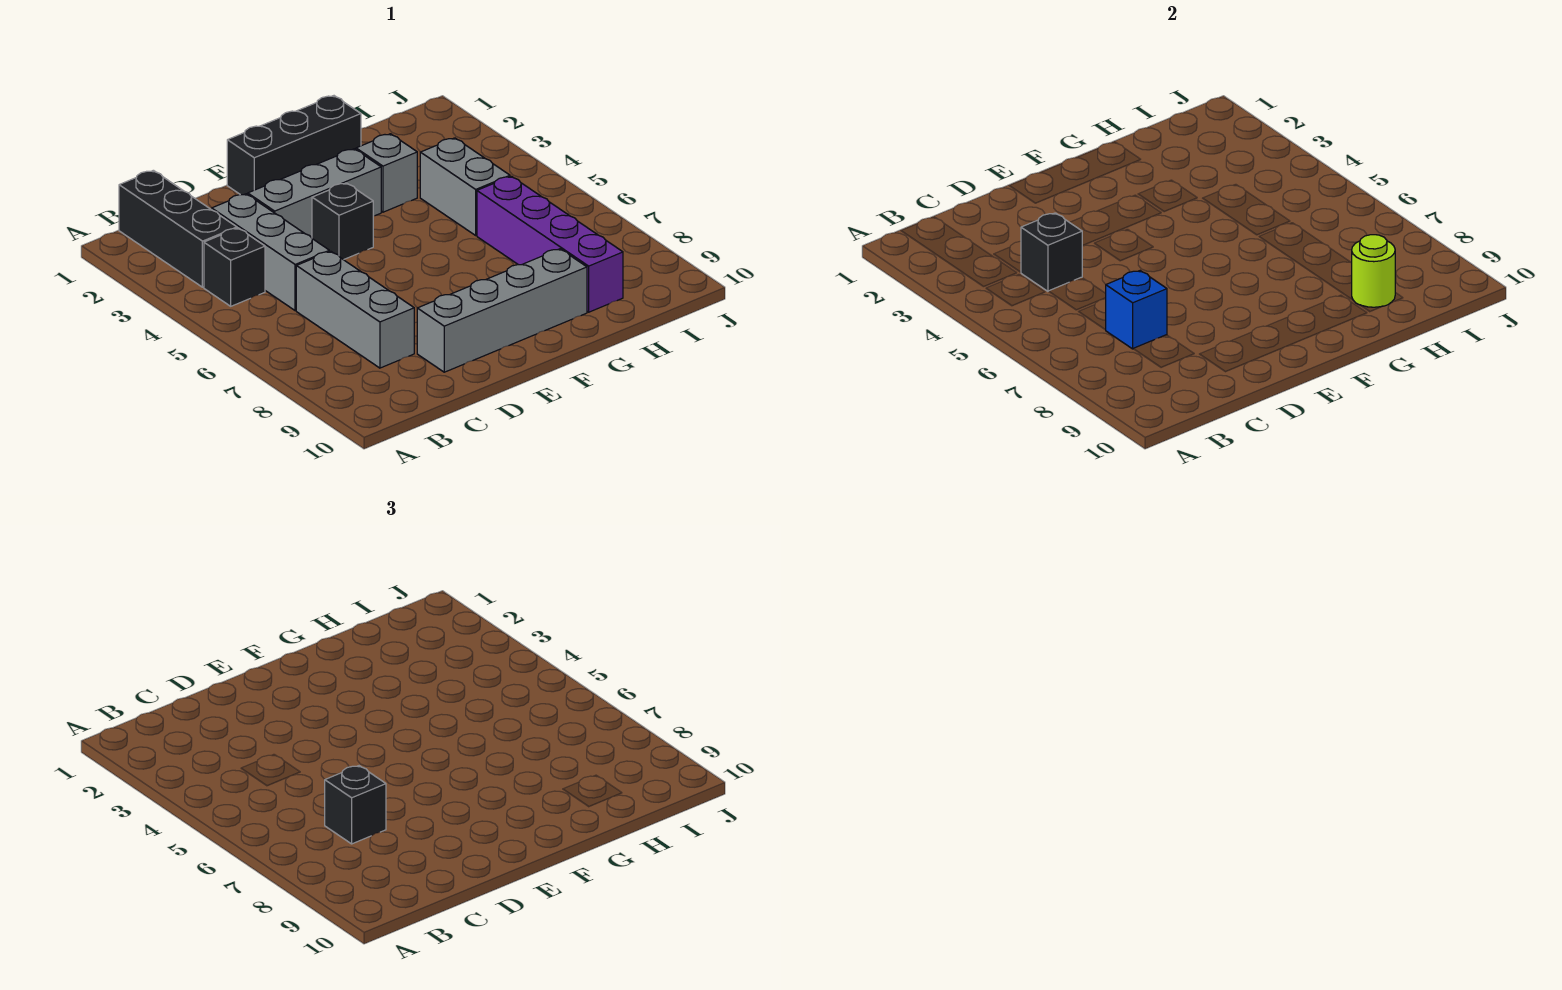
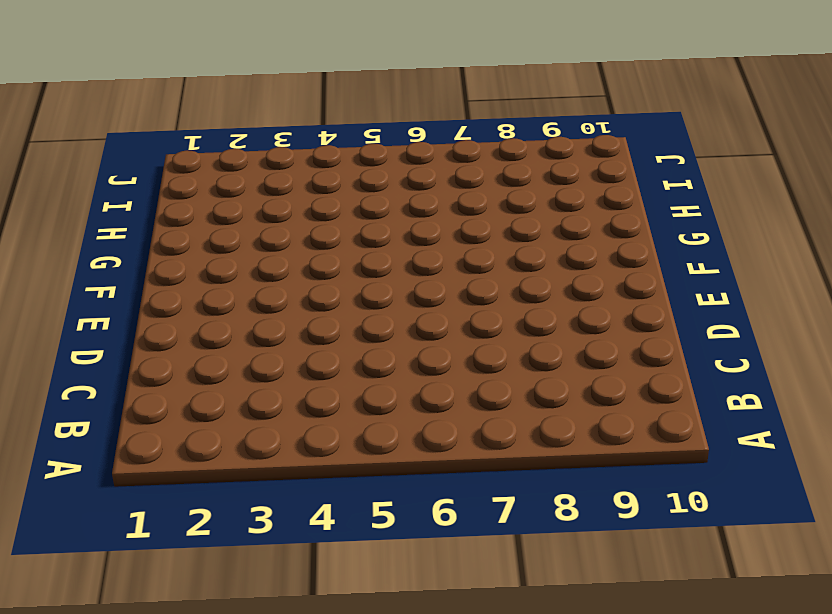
none -> black brick B1:B3 level 1
none -> black brick B4 level 1
none -> grey brick C3:C5 level 1

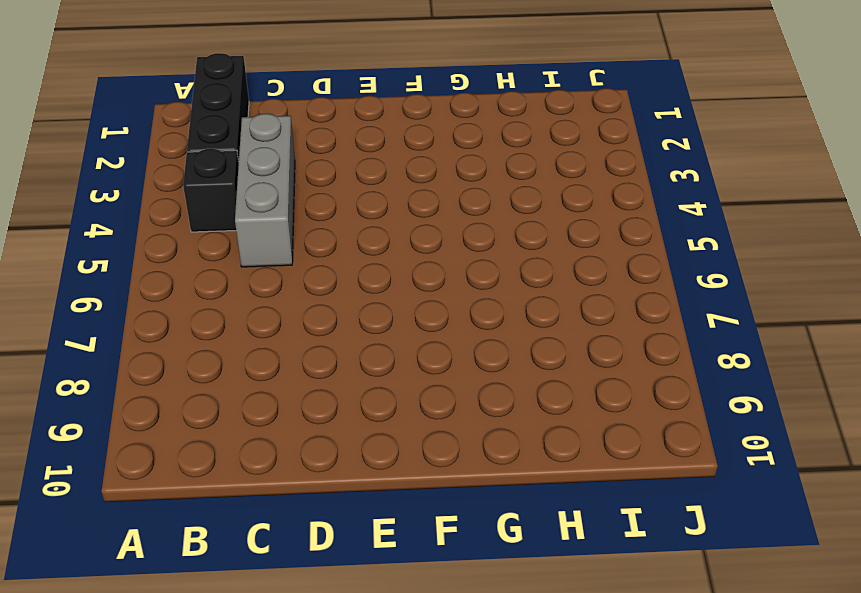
none -> grey brick C6:C8 level 1
none -> grey brick D3:F3 level 1
none -> grey brick D9:G9 level 1

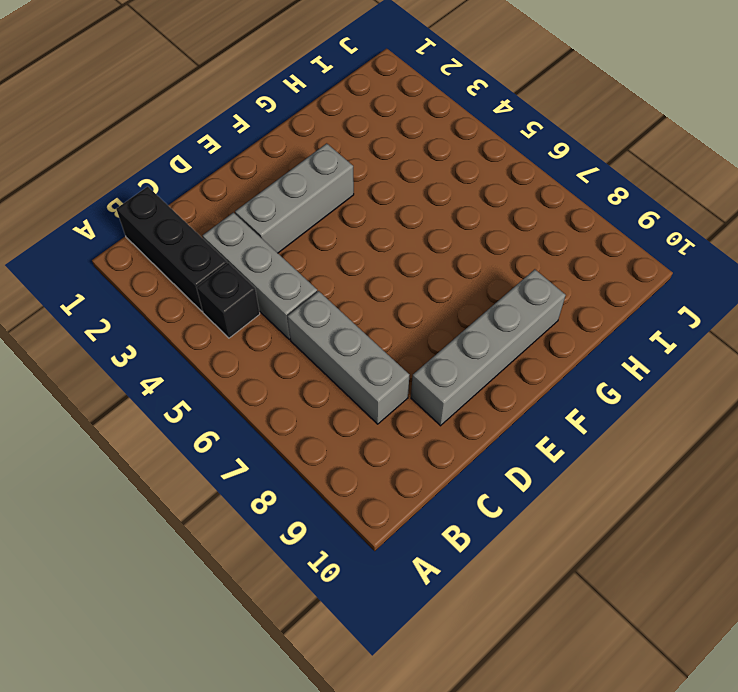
none -> black brick E1:G1 level 1
none -> black brick E4 level 1
none -> grey brick G3 level 1

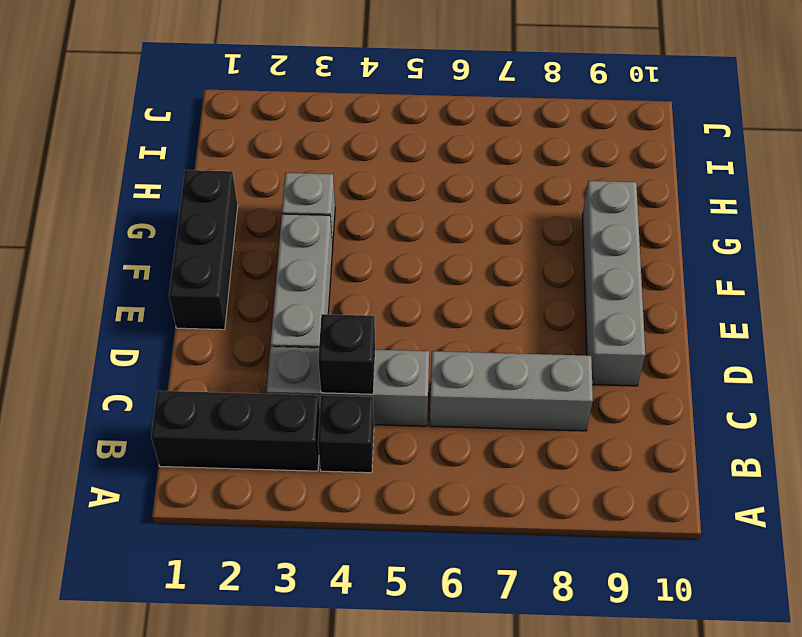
none -> black brick E4 level 1
none -> grey brick H4:H5 level 1
none -> purple brick H6:H9 level 1

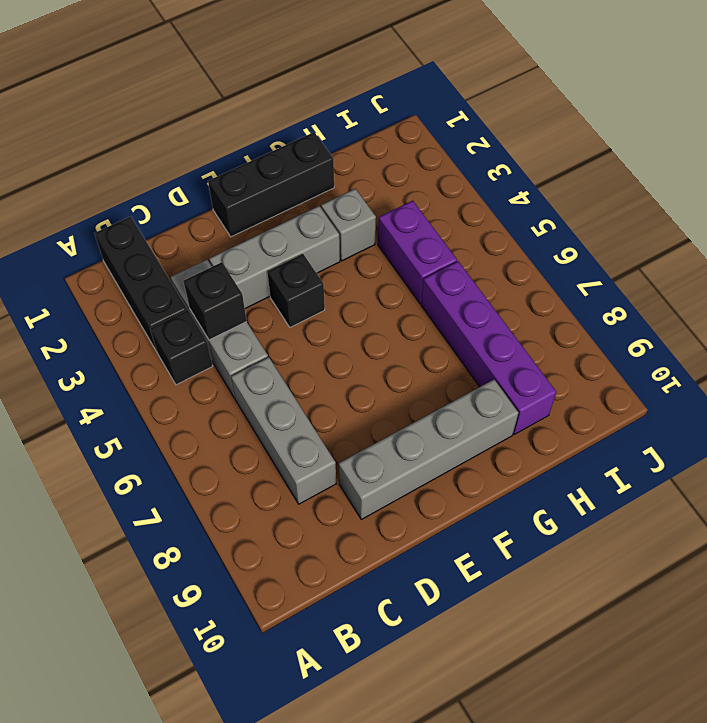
purple brick H4:H5 level 1 -> grey brick H4:H5 level 1
none -> blue brick C7 level 2
none -> lime round brick H9 level 2
none -> black brick C7 level 3

